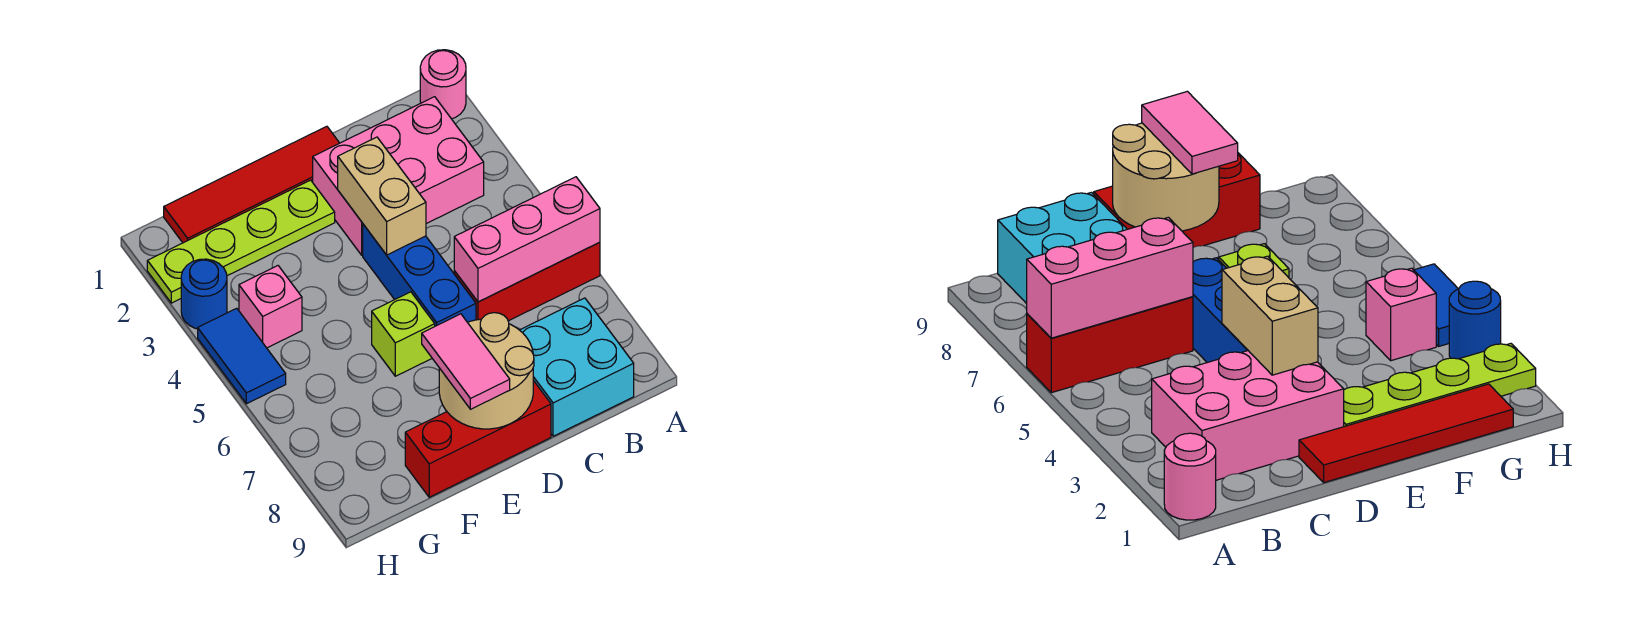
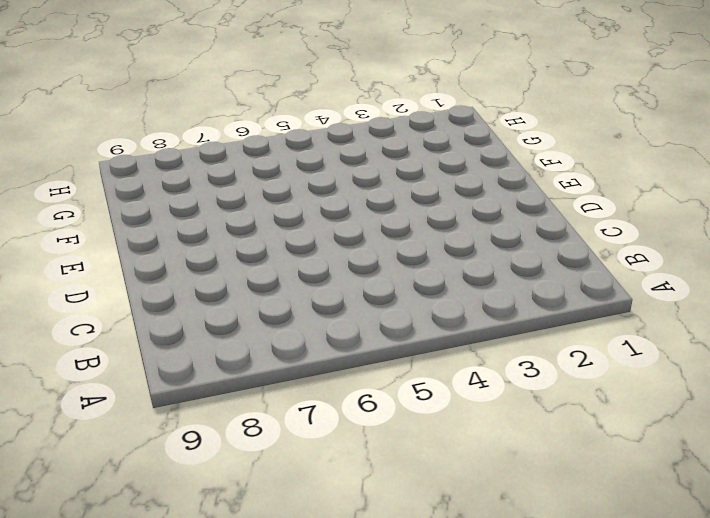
none -> pink round brick A1 level 1
none -> red brick A6:C6 level 1
none -> pink brick B2:D3 level 1

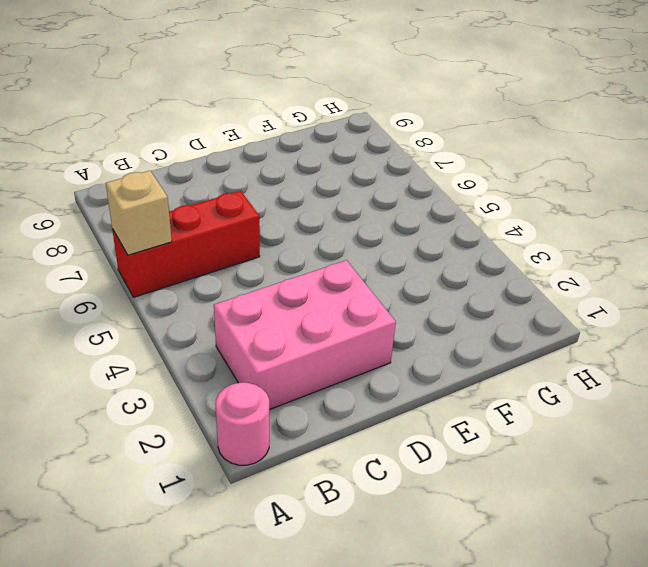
tan brick A6 level 2 -> pink brick A6:C6 level 2
none -> cyan brick B8:C9 level 1
none -> red tile D1:G1 level 1
none -> blue brick D4:D6 level 1

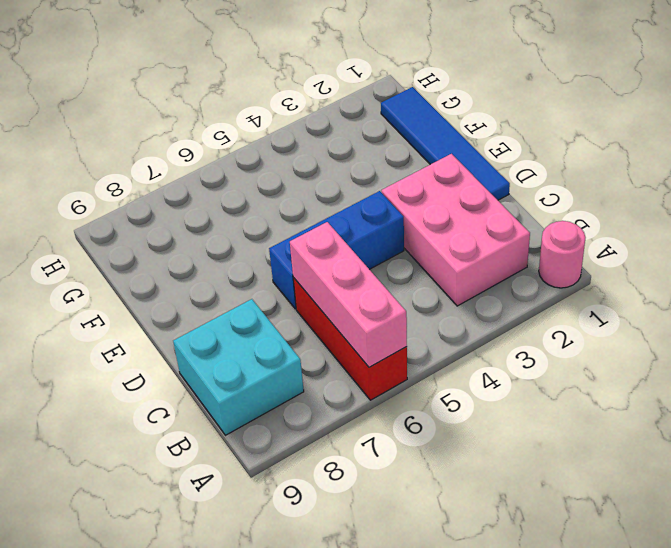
blue tile D1:G1 level 1 -> red tile D1:G1 level 1
none -> red brick D9:F9 level 1
none -> lime plate E2:H2 level 1
none -> lime brick E6 level 1

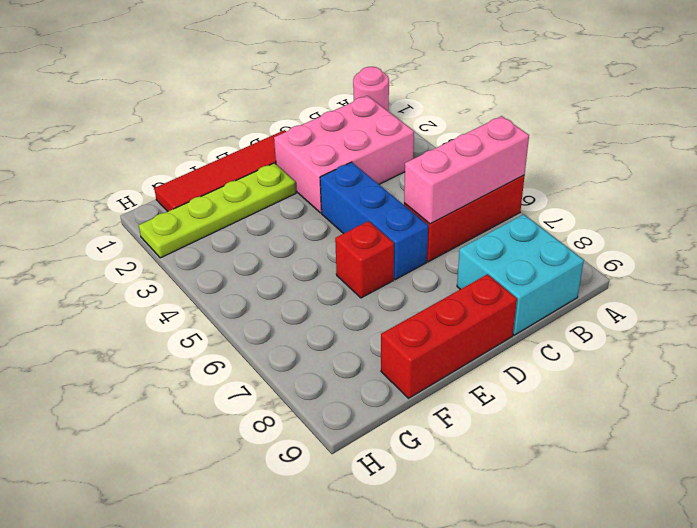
red brick E6 level 1 -> lime brick E6 level 1
none -> pink brick G4 level 1
none -> blue round brick H3 level 1
none -> blue tile H4:H5 level 1

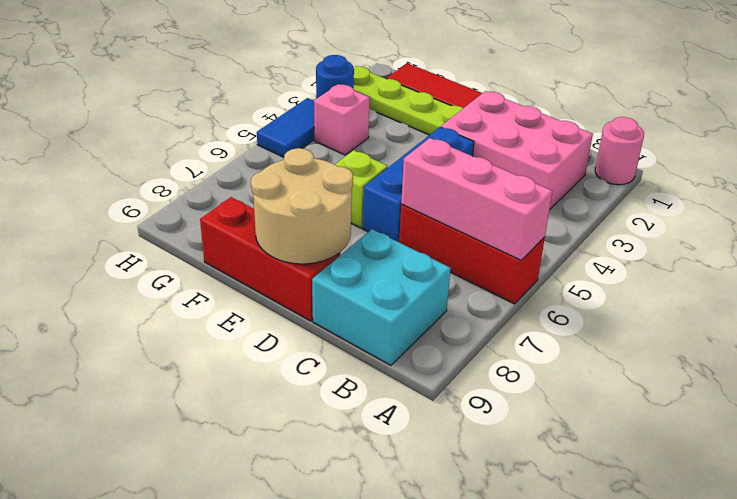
none -> tan brick D3:D4 level 2
none -> pink tile E8:E9 level 3

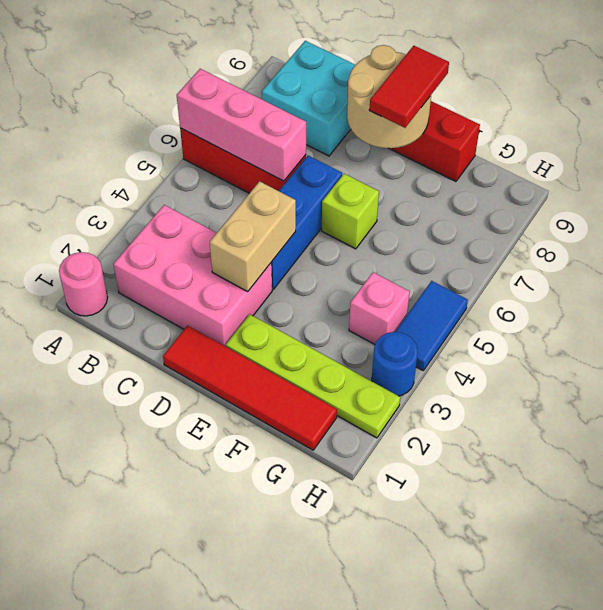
red tile E8:E9 level 3 -> pink tile E8:E9 level 3

